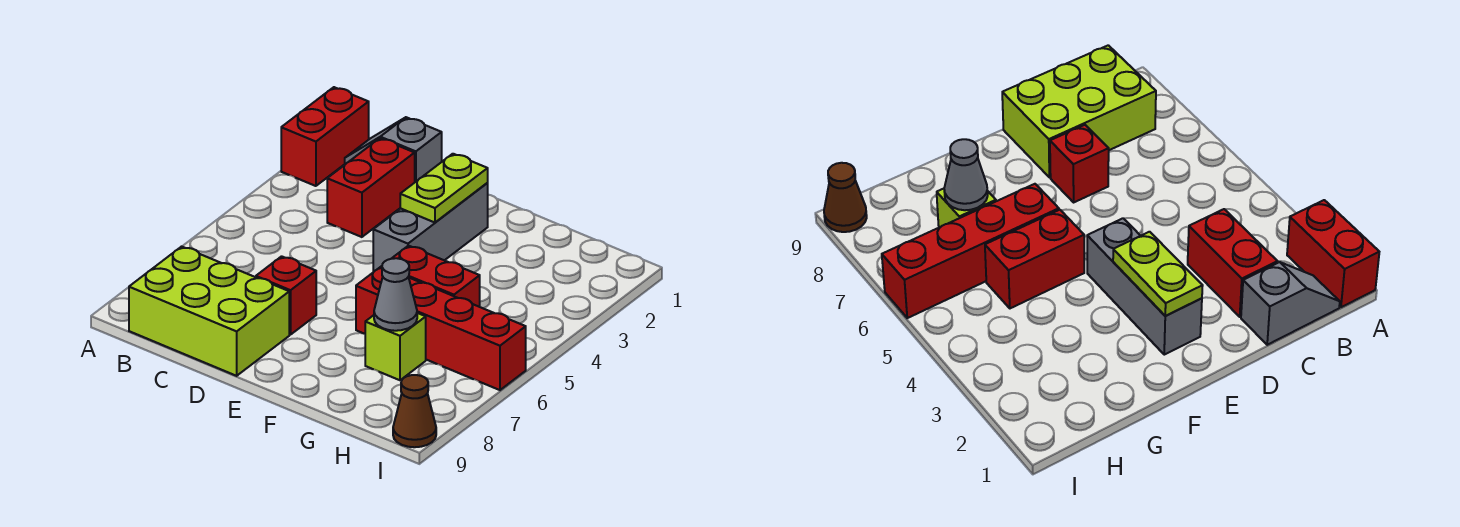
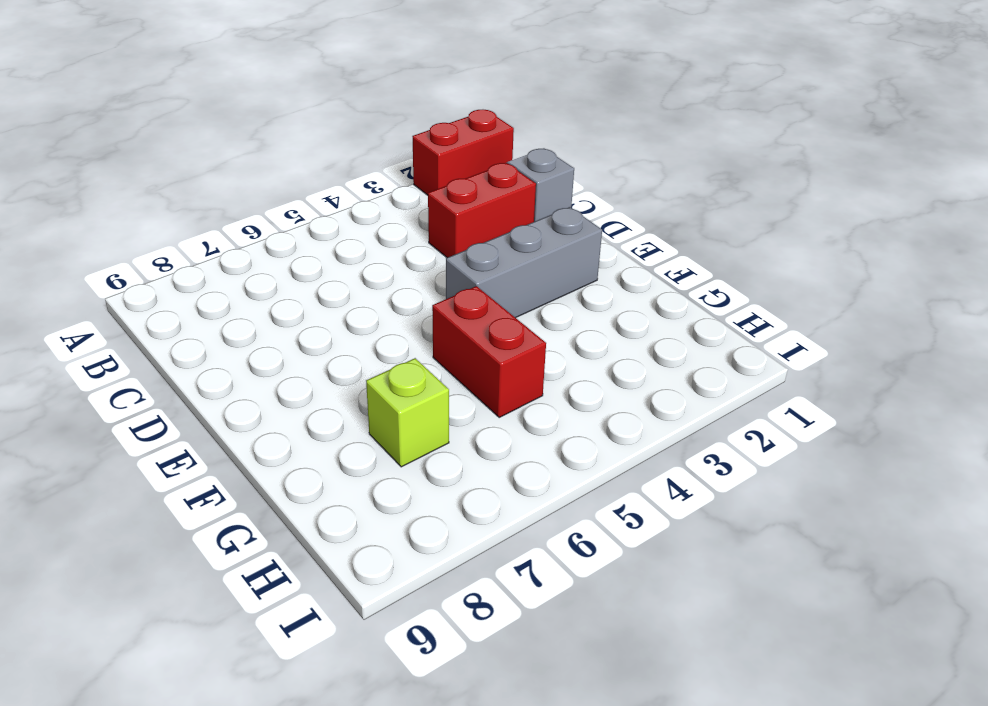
none -> lime brick B8:D9 level 1
none -> red brick D7 level 1
none -> red brick F6:I6 level 1

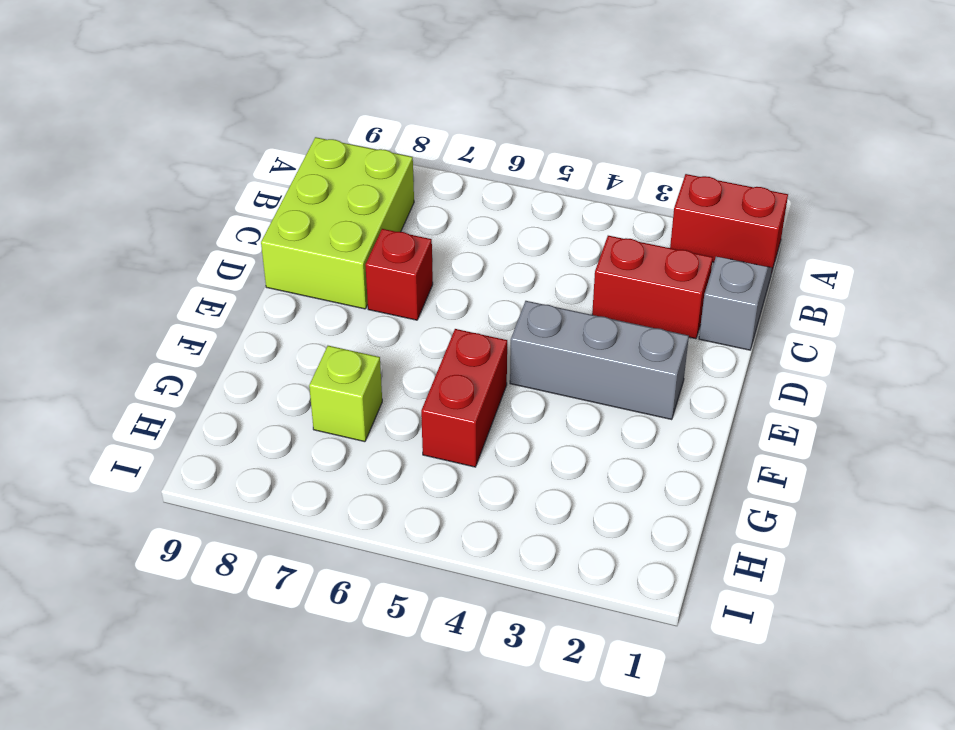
none -> red brick F6:I6 level 1
none -> brown cone I9 level 1
none -> lime plate E2:E3 level 2

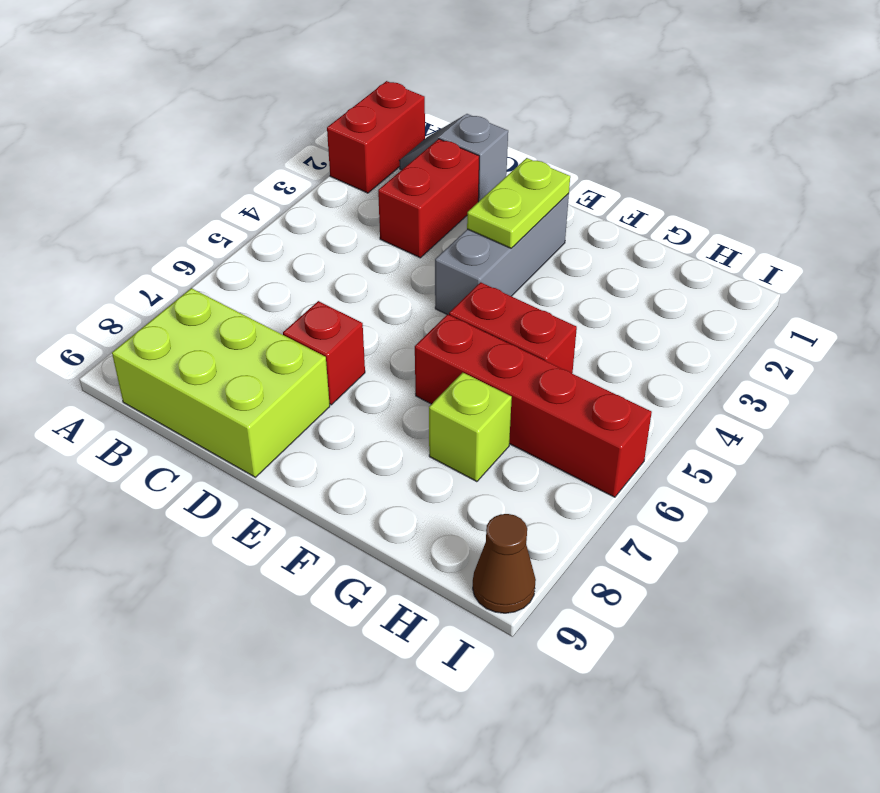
none -> grey cone G7 level 2

